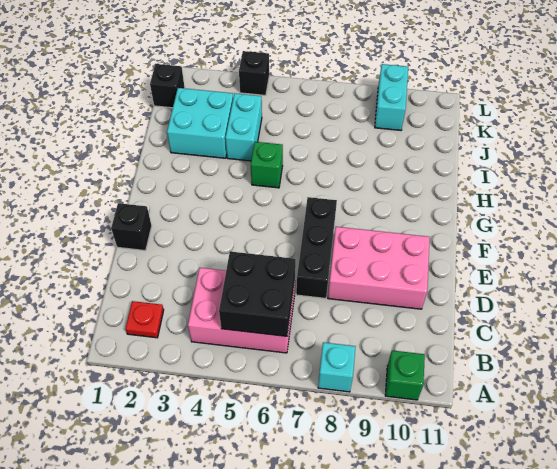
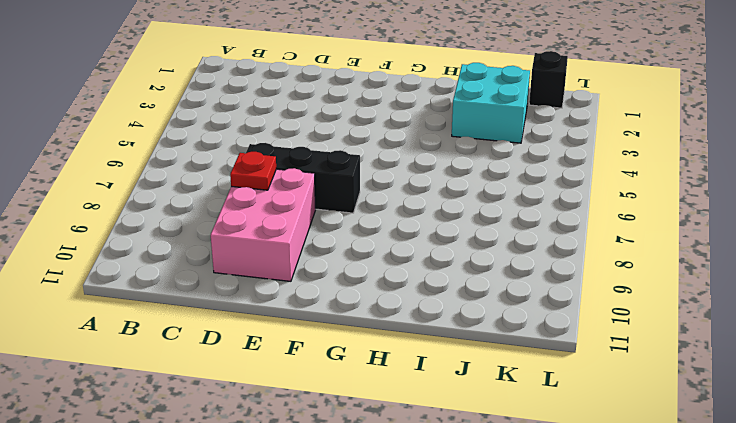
red plate D8 level 2 -> red plate B2 level 1
none -> cyan brick A8 level 1
none -> green brick A10 level 1
none -> pink brick B4:C6 level 1

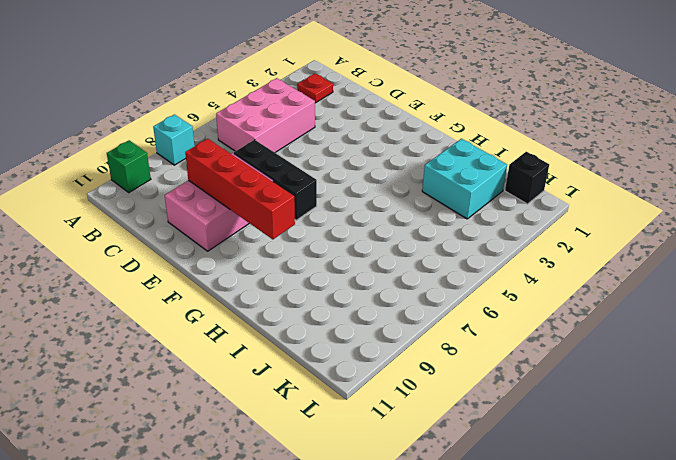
red brick D9:G9 level 2 -> none
none -> black brick E1 level 1
none -> green brick H5 level 1
none -> cyan brick I4:J4 level 1

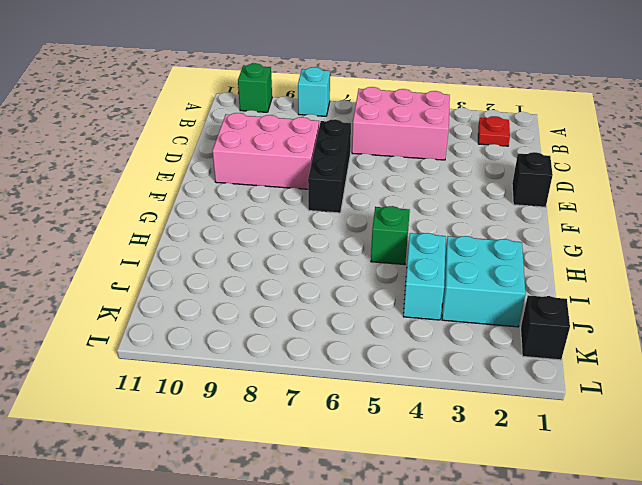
none -> cyan brick K9:L9 level 1
none -> black brick L4 level 1
none -> black brick B5:C6 level 2

